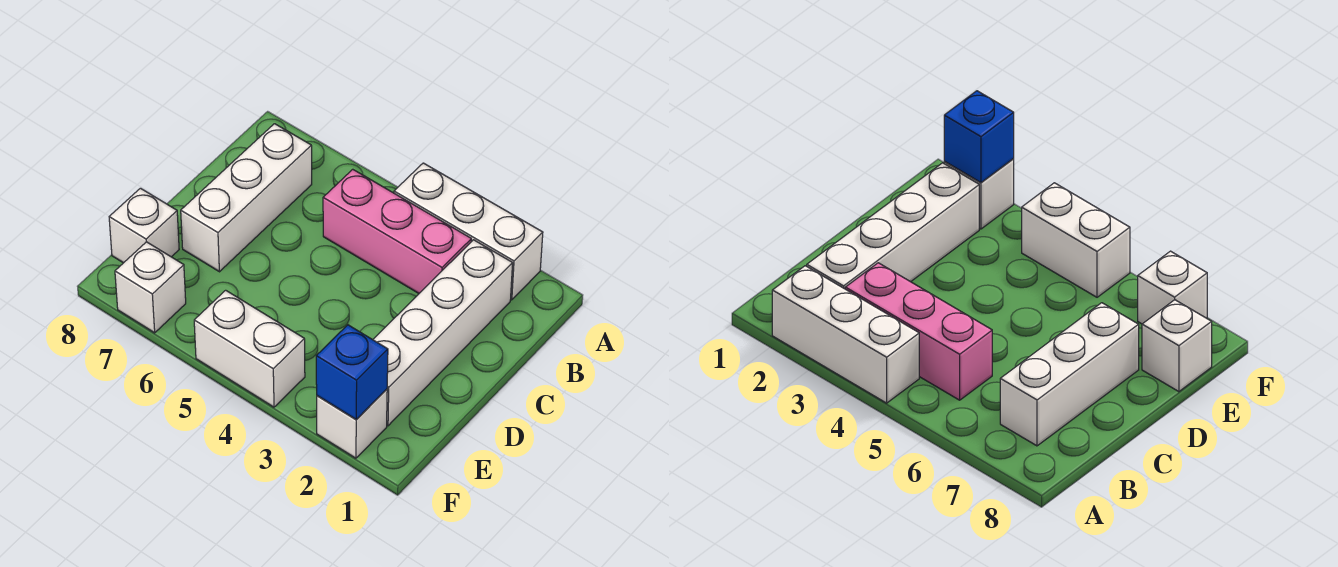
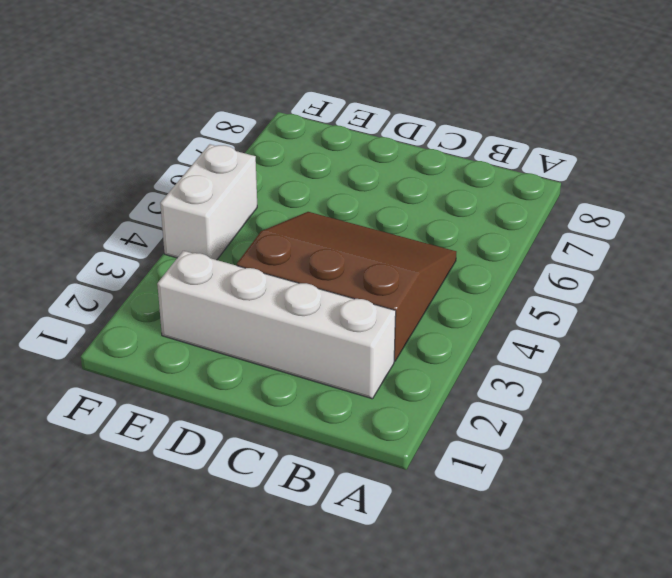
brown slope B3:D5 level 1 top 3 -> pink brick B3:B5 level 1
none -> white brick A2:A4 level 1
none -> white brick B7:D7 level 1

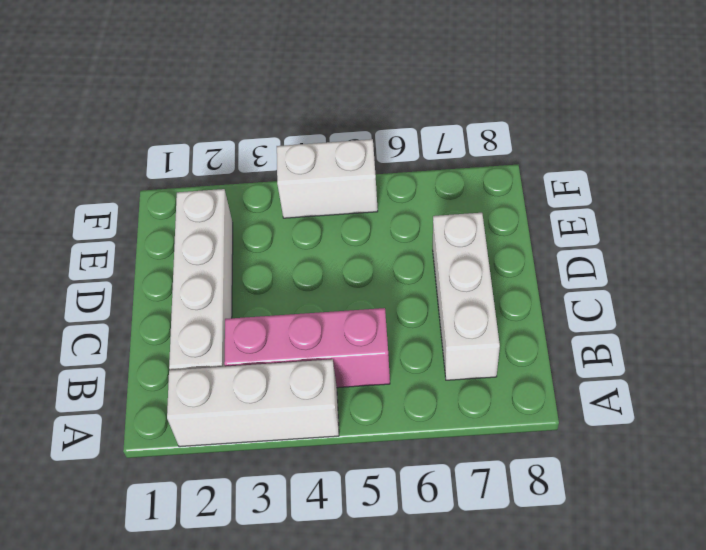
none -> white brick E8 level 1
none -> white brick F2 level 1

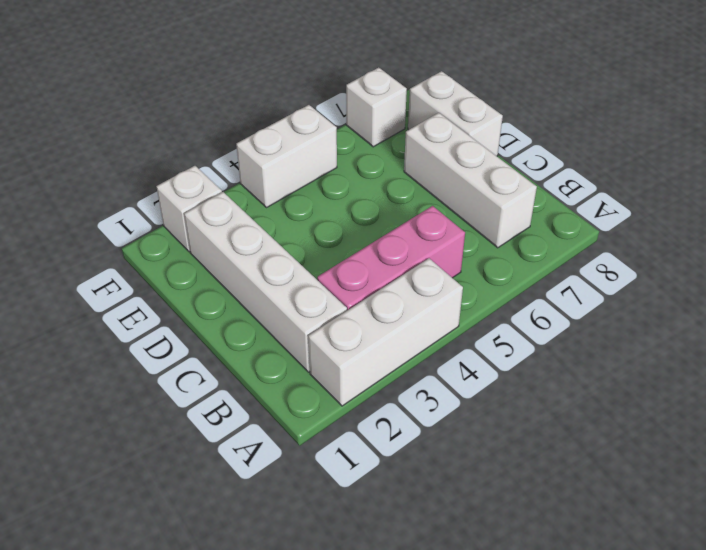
white brick D8:E8 level 1 -> white brick E8 level 1
none -> blue brick F2 level 2

